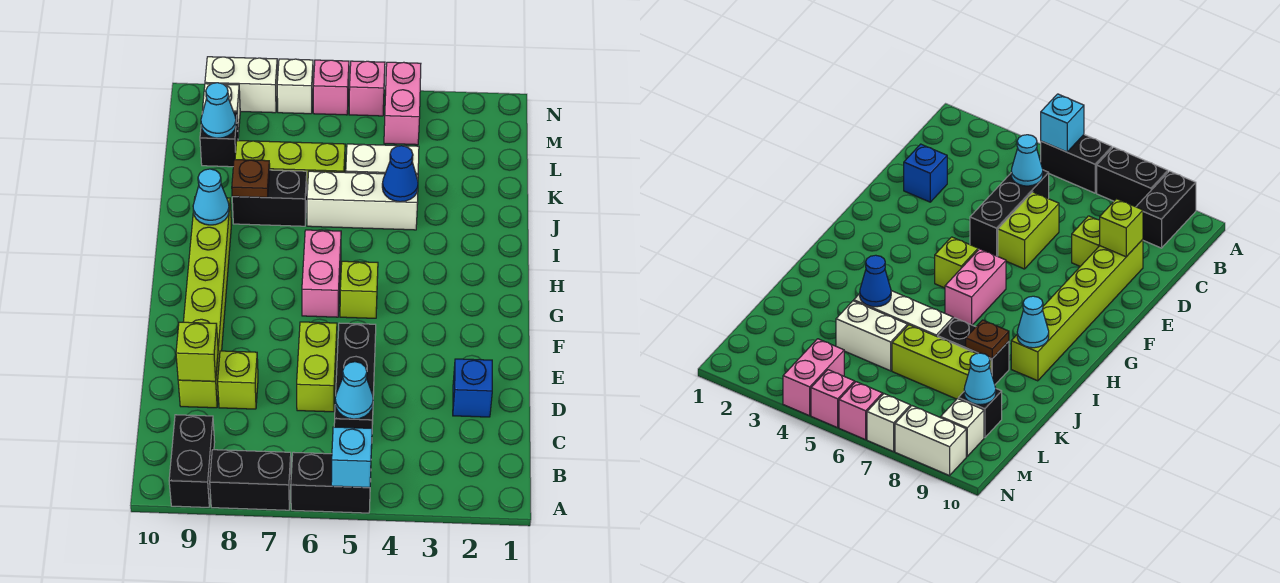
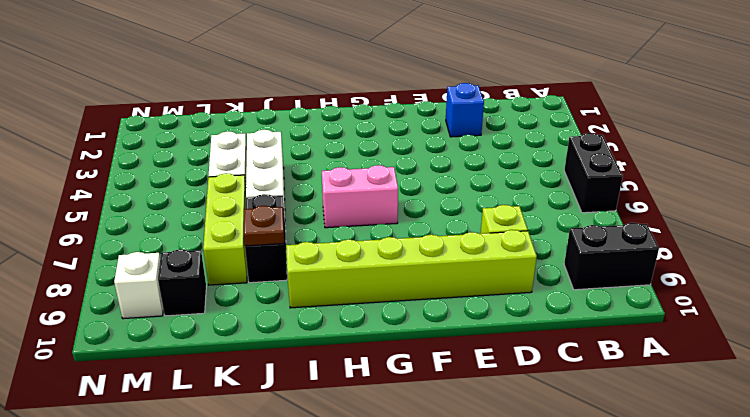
none -> black brick A7:A8 level 1
none -> black brick C5:E5 level 1
none -> lime brick D6:E6 level 1

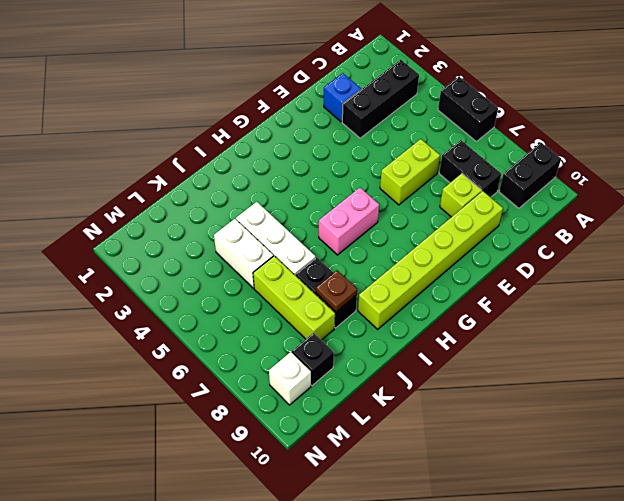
black brick B3:D3 level 1 -> black brick C5:E5 level 1
black brick C7:C8 level 1 -> black brick A7:A8 level 1
none -> lime brick G5 level 1
none -> pink brick M4:N4 level 1
none -> pink brick N5 level 1

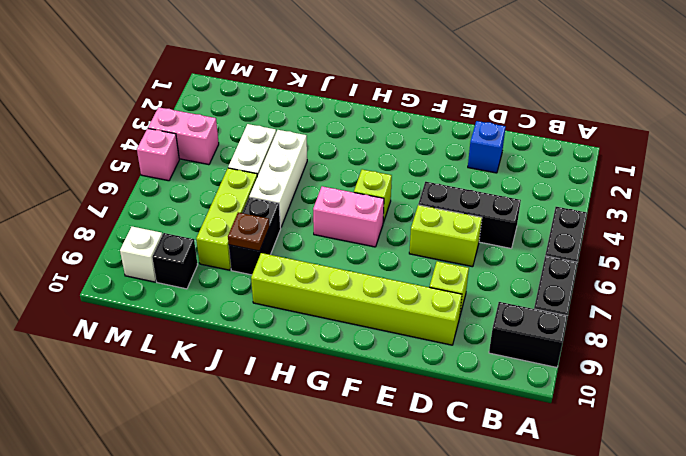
none -> pink brick N6 level 1
none -> white brick N7 level 1
none -> white brick N8:N9 level 1

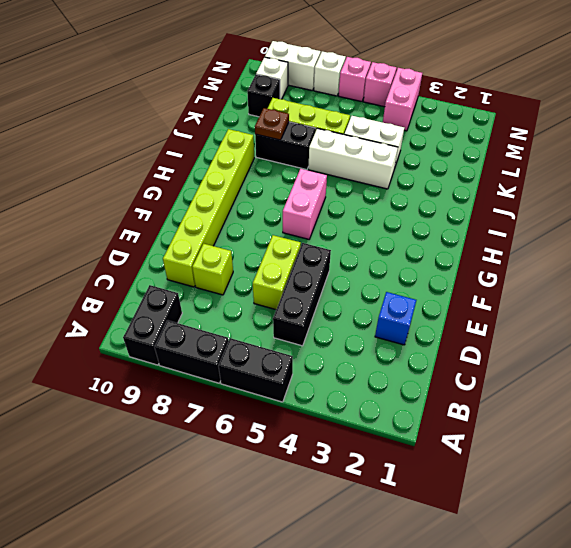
none -> lime brick G5 level 1
none -> cyan brick A5 level 2
none -> cyan cone C5 level 2

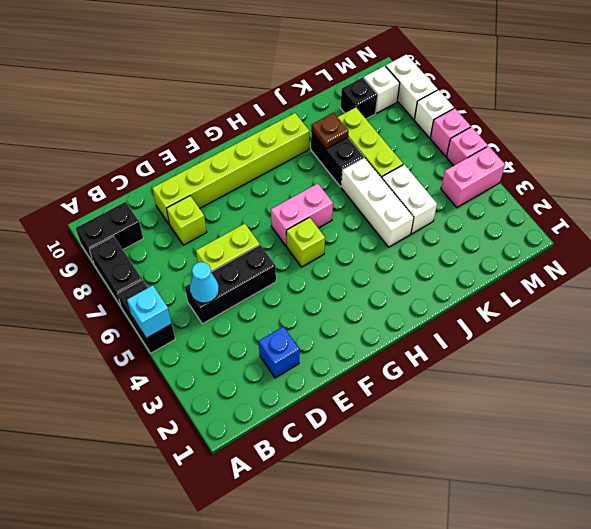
none -> lime brick D9 level 2
none -> cyan cone I9 level 2
none -> blue cone J4 level 2

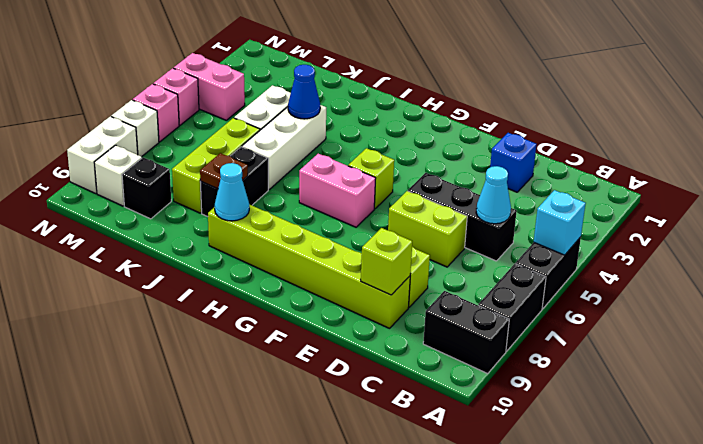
none -> cyan cone L9 level 2

